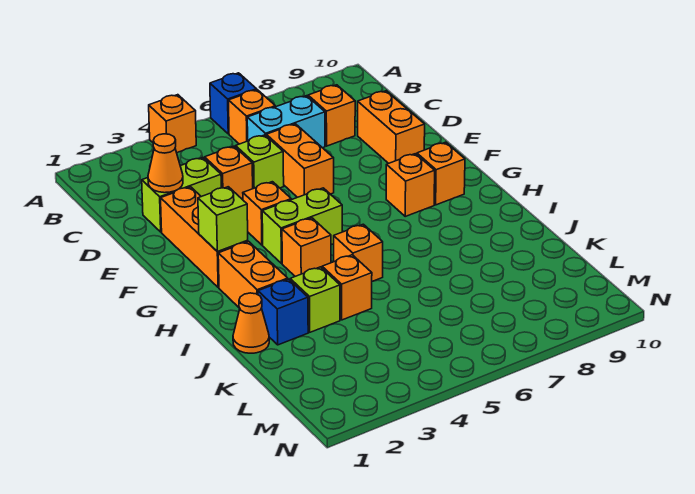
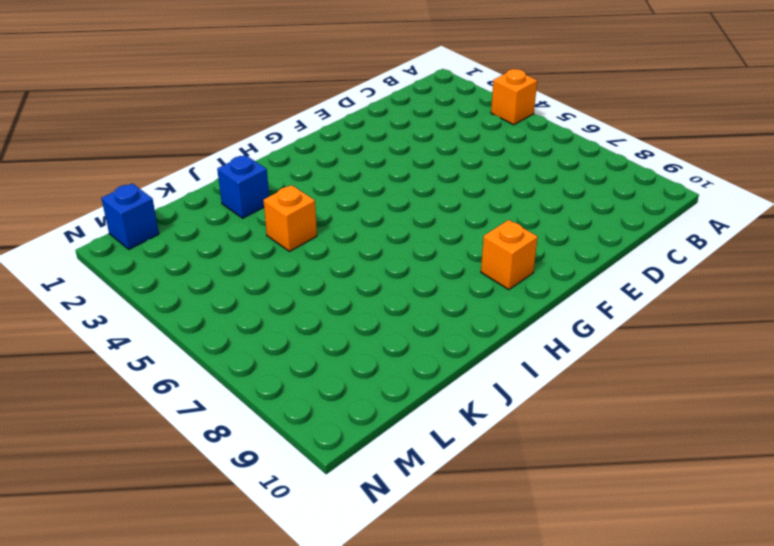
blue brick M1 level 1 -> blue brick A6 level 1
none -> orange brick B6 level 1
none -> cyan brick C6:C7 level 1
none -> orange brick C8 level 1

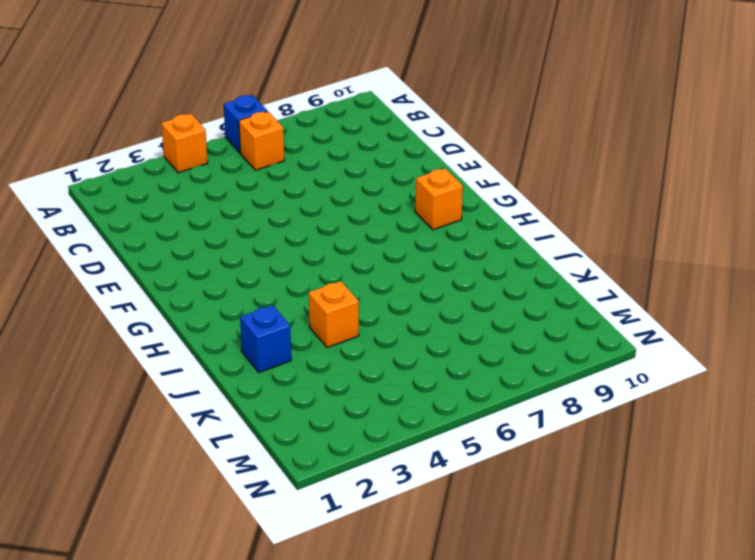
none -> cyan brick C6:C7 level 1
none -> orange brick C8 level 1
none -> lime brick D2:D3 level 1

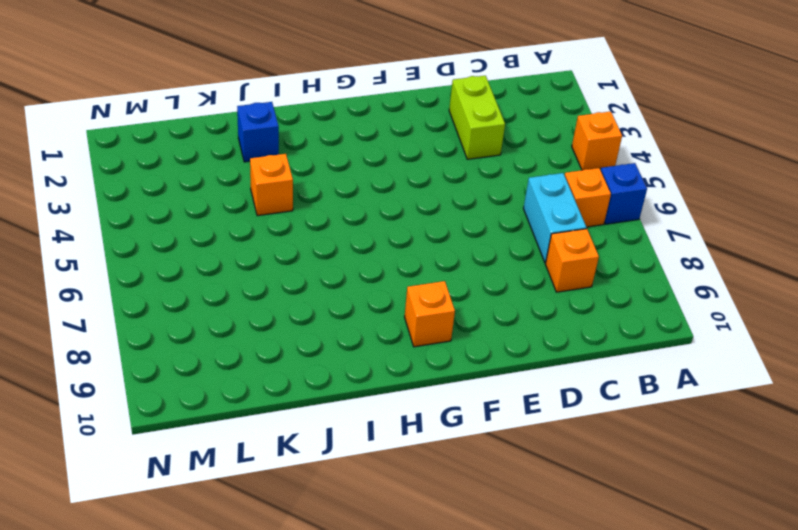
none -> orange brick D4 level 1
none -> lime brick D5 level 1
none -> orange brick D6:E6 level 1

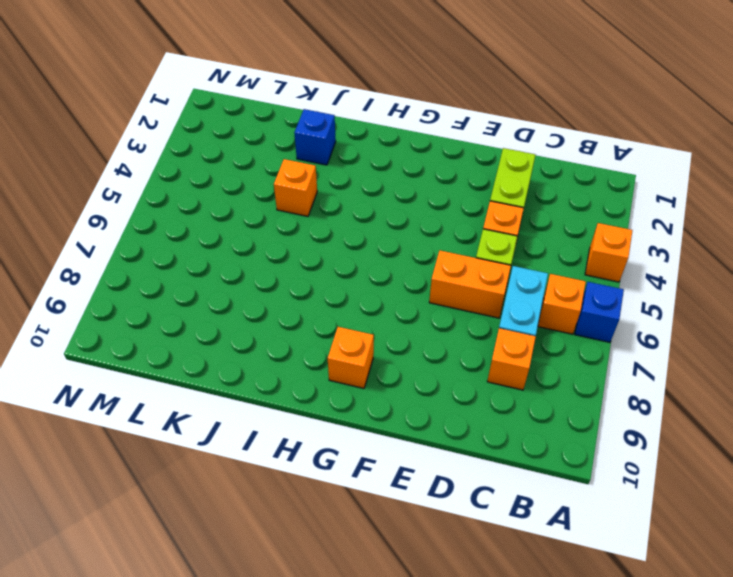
none -> orange brick D9:E9 level 1
none -> orange brick E2:G2 level 1
none -> orange brick F4 level 1

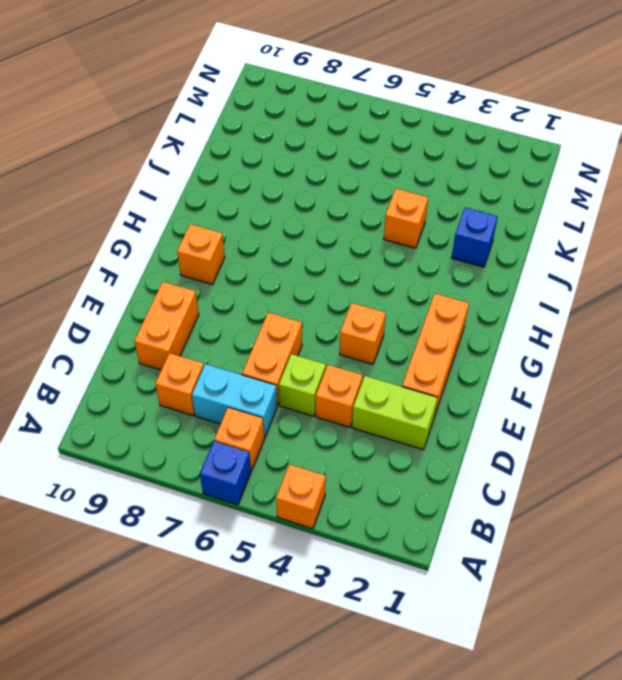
none -> lime brick G4:G5 level 1
none -> orange brick G8 level 1
none -> orange brick H2:I2 level 1

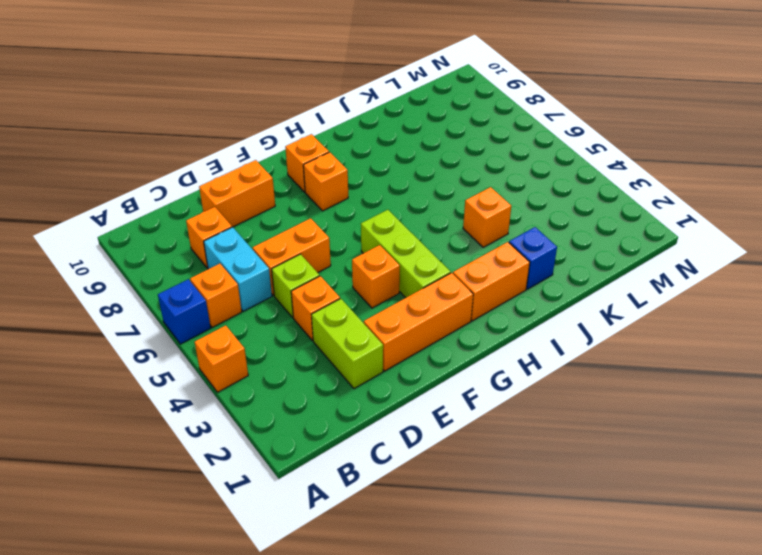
lime brick G3:G5 level 1 -> lime brick G4:G5 level 1
none -> orange brick H4 level 1
none -> orange brick I5 level 1
none -> orange cone J1 level 1

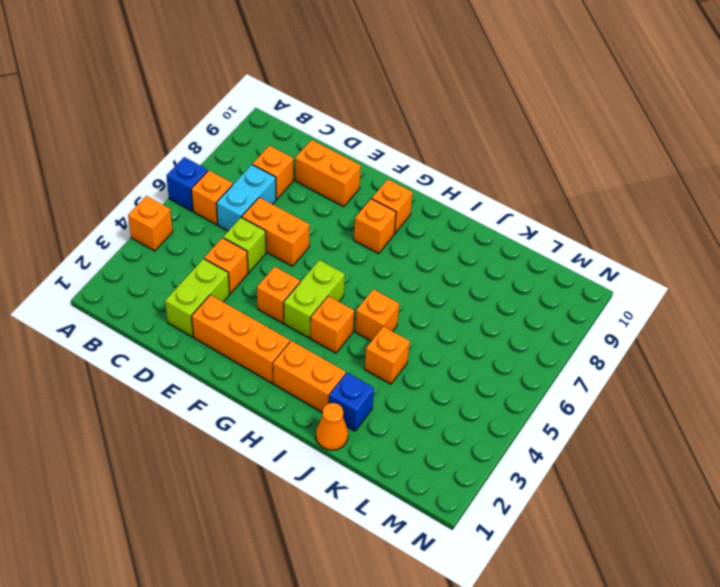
none -> lime brick J3 level 1
none -> orange cone D2 level 2
none -> lime brick G2 level 2

